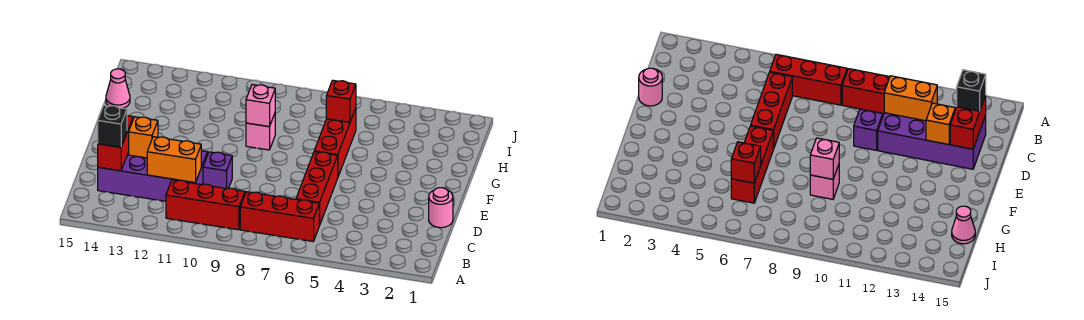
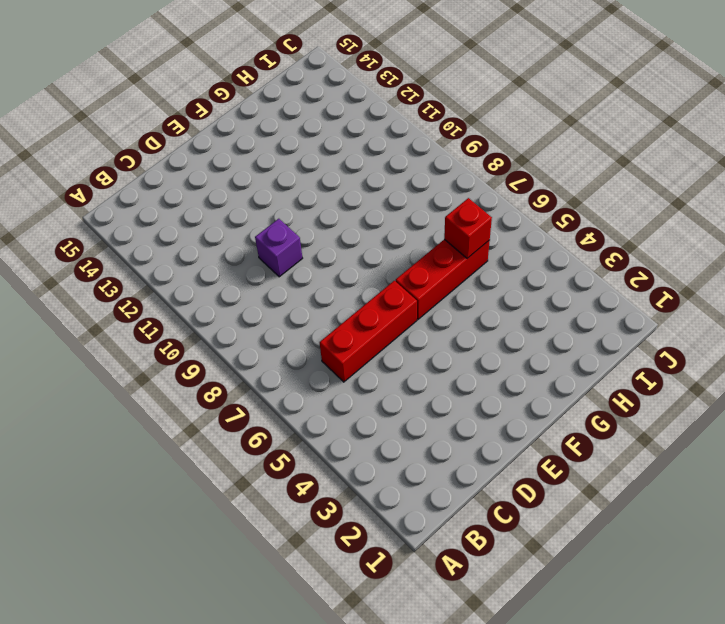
none -> red brick B6:B8 level 1
none -> red brick B9:B11 level 1
none -> purple brick C11:D14 level 1

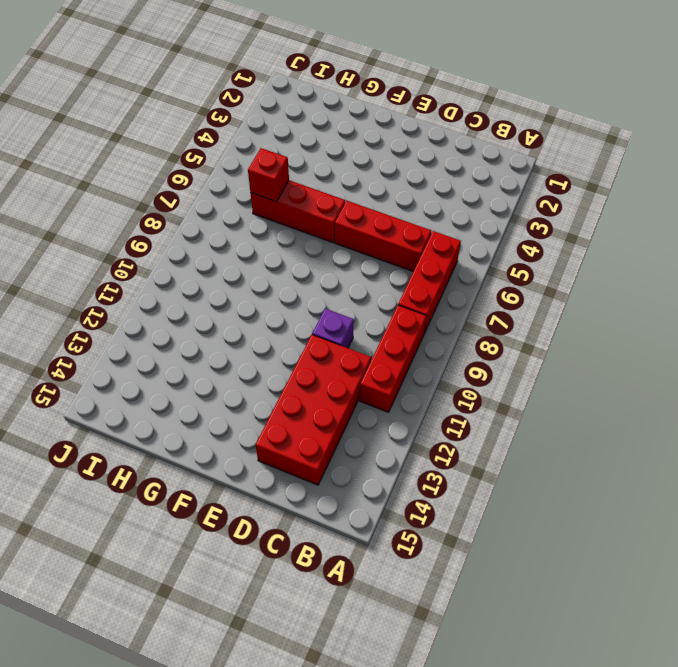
red brick C11:D14 level 1 -> purple brick C11:D14 level 1
none -> pink round brick D1 level 1
none -> pink brick G9 level 1
none -> pink cone H15 level 1

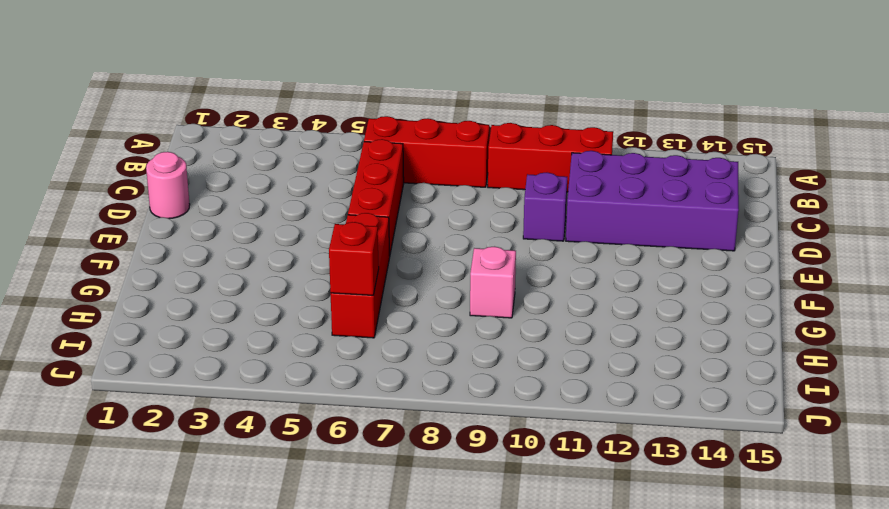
none -> pink cone H15 level 1
none -> orange brick C11:C12 level 2
none -> red brick C14:D14 level 2

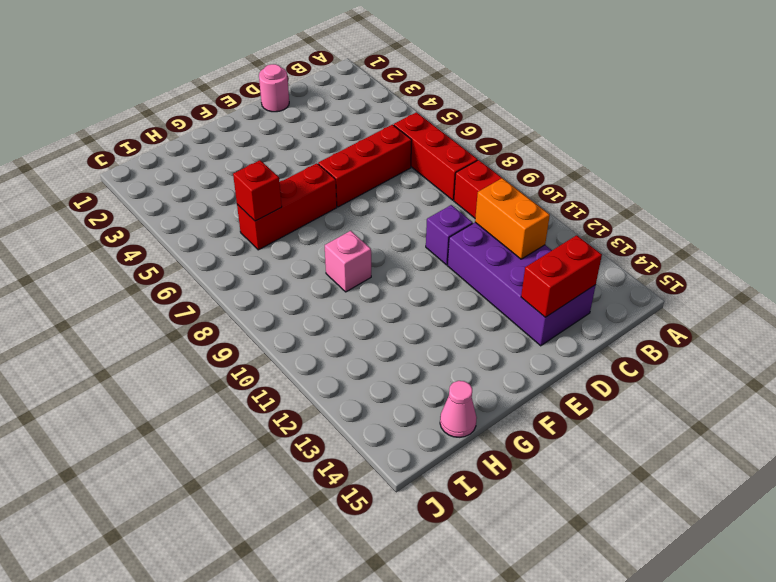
none -> orange brick D13 level 2
none -> pink brick G9 level 2
none -> black brick C14 level 3

